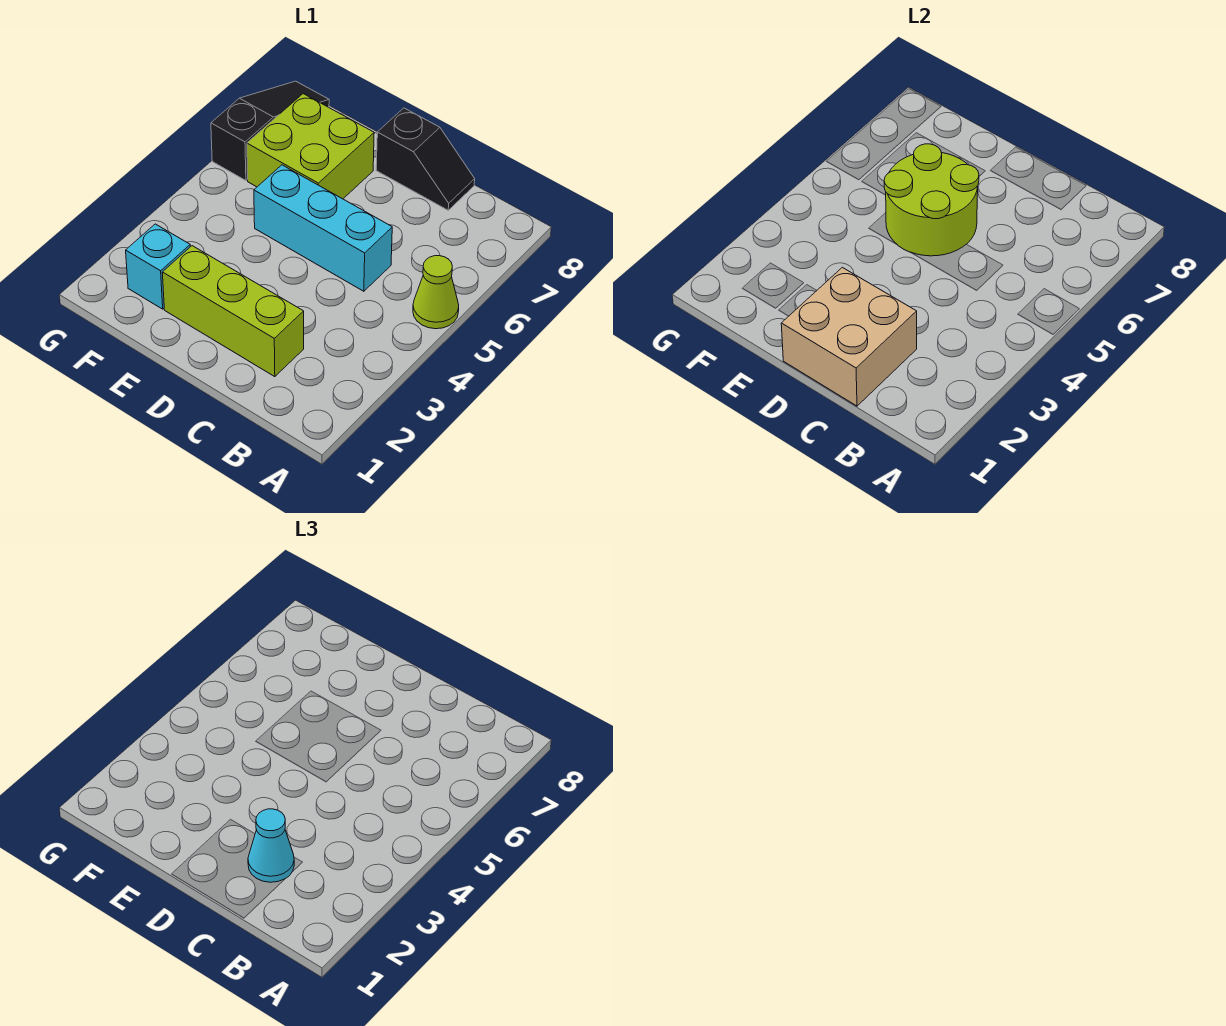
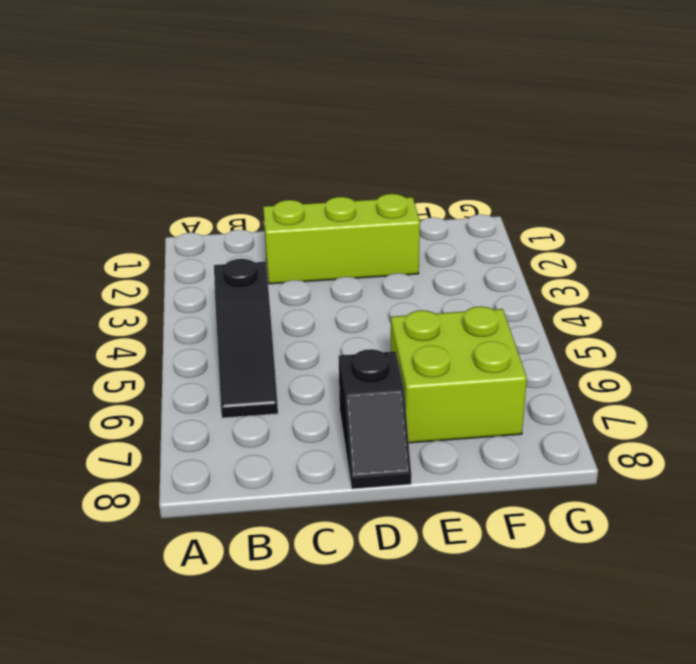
black slope B4:B6 level 1 top 4 -> black slope G6:G8 level 1 top 6
black slope D7:D8 level 1 top 7 -> black slope C8:D8 level 1 top D
none -> lime cone A5 level 1
none -> cyan brick C5:E5 level 1

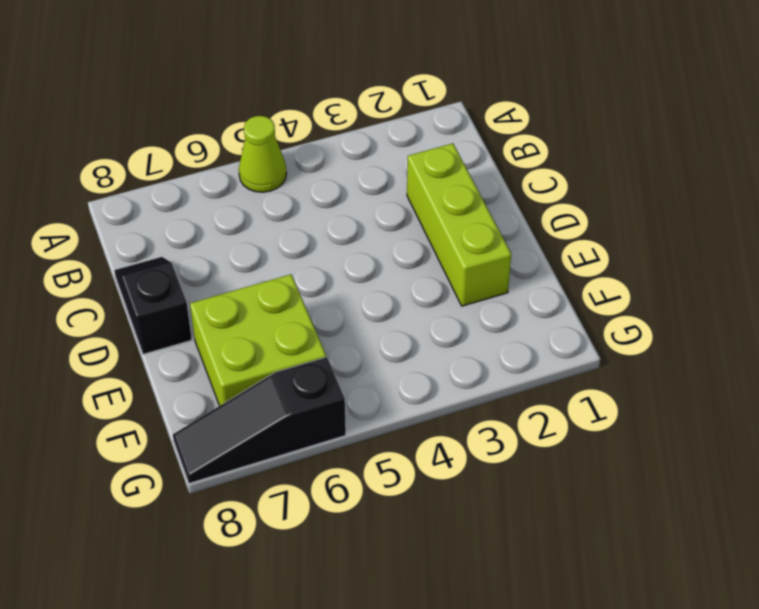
none -> cyan brick C5:E5 level 1
none -> cyan brick F2 level 1

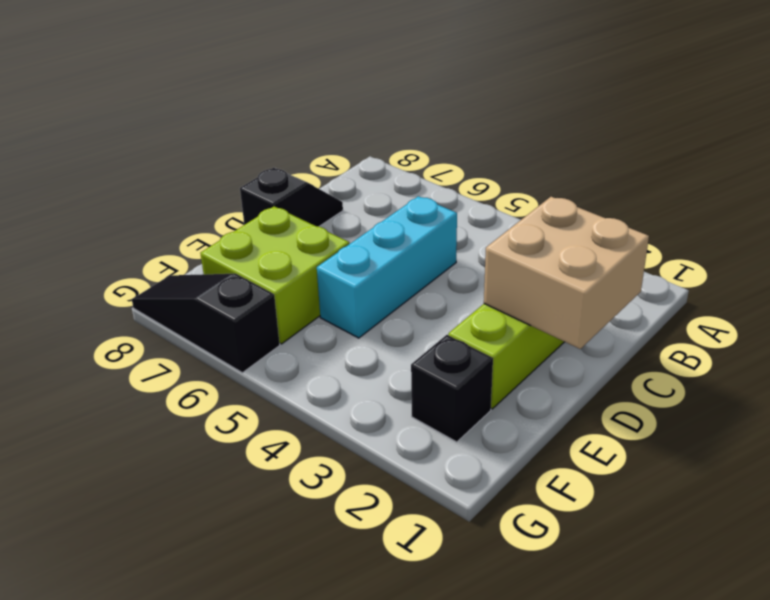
black brick F2 level 1 -> cyan brick F2 level 1
none -> lime cone A5 level 1
none -> lime round brick D5:E6 level 2

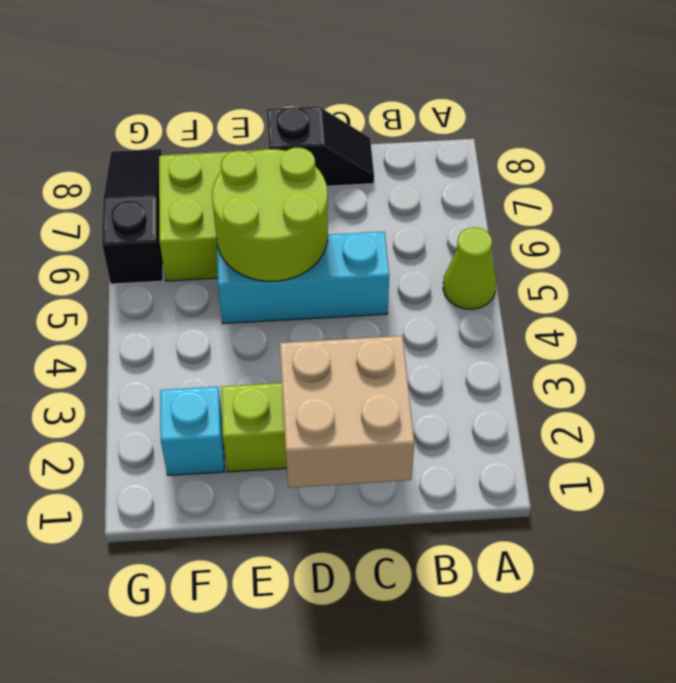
none -> cyan cone C2 level 3

